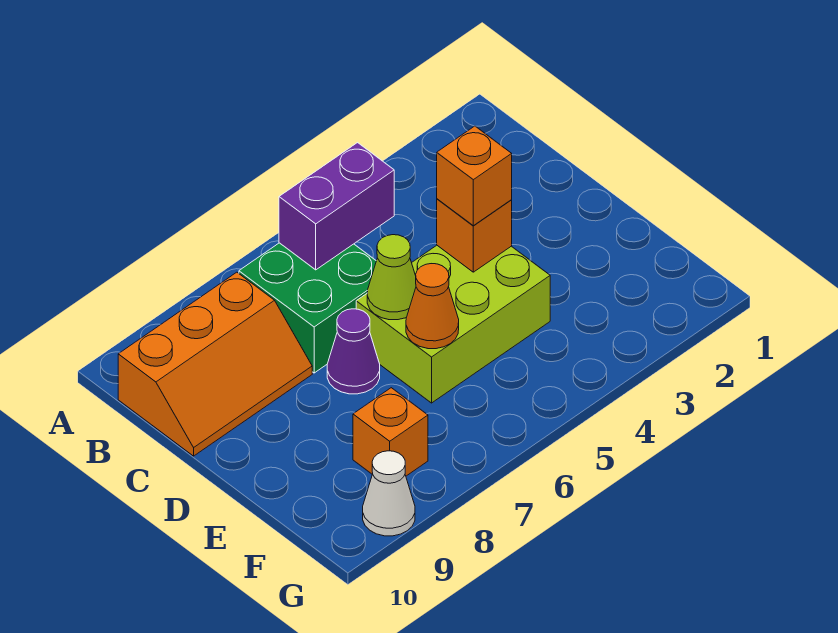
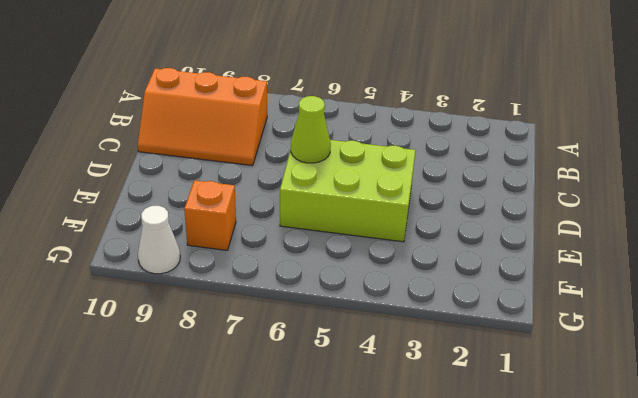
none -> green brick B6:C7 level 1
none -> purple cone D7 level 1

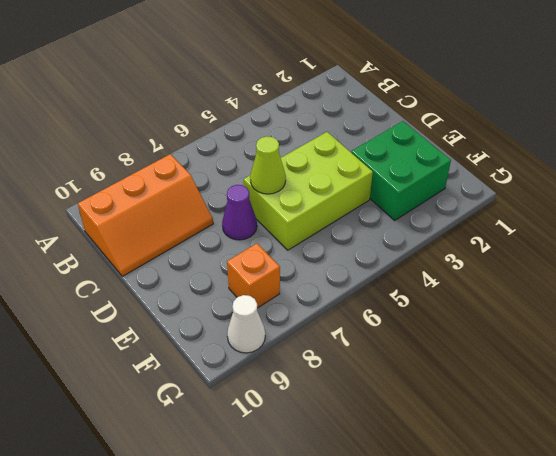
green brick E2:F3 level 1 -> green brick B6:C7 level 1
none -> purple brick B5:B6 level 2
none -> orange brick D4 level 2

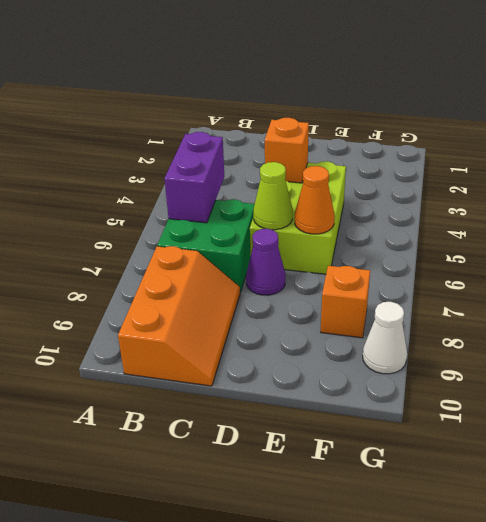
none -> orange brick D4 level 3

